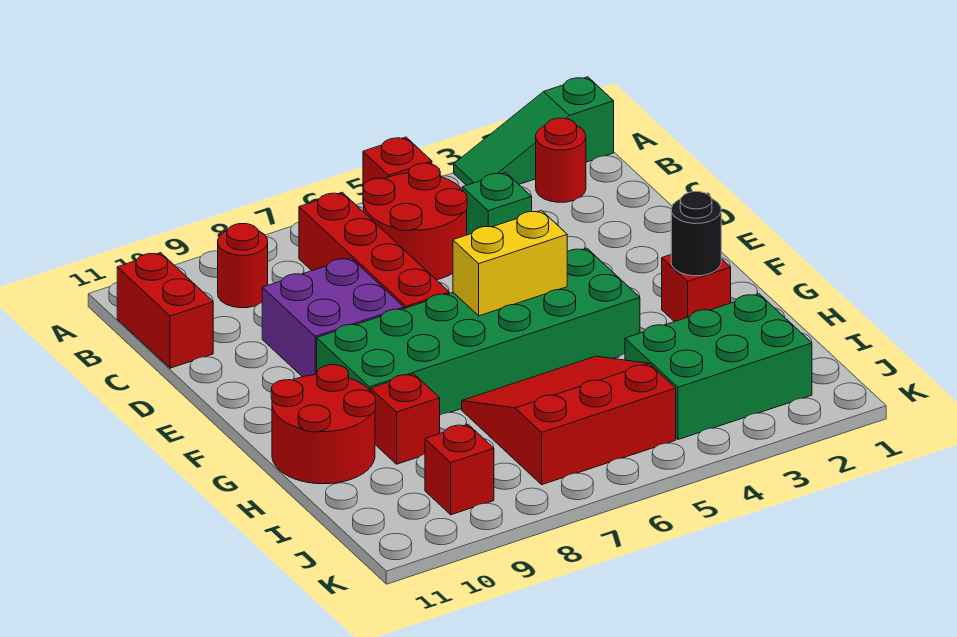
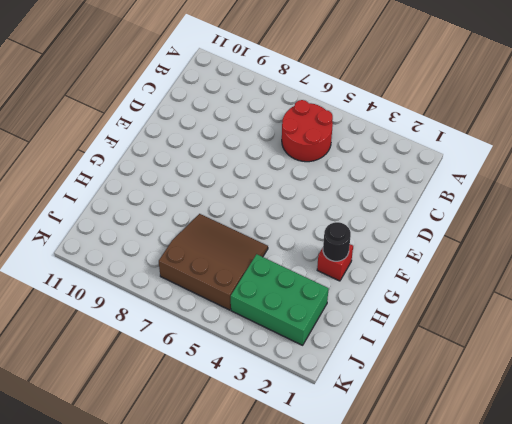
brown slope H5:J7 level 1 top J -> red slope H5:J7 level 1 top J
none -> green slope A1:A3 level 1 top 1
none -> red brick A5 level 1
none -> red round brick B2 level 1

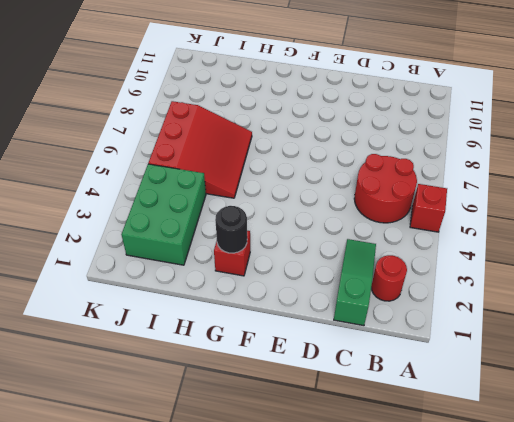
green slope C1:C3 level 1 top 1 -> green slope A1:A3 level 1 top 1
none -> red brick B7:E7 level 1
none -> red round brick B9 level 1
none -> red brick B11:C11 level 1

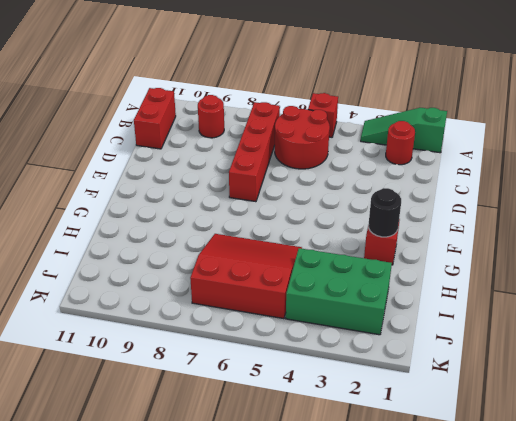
none -> green brick C4 level 1
none -> purple brick D8:E9 level 1
none -> green brick F4:G9 level 1

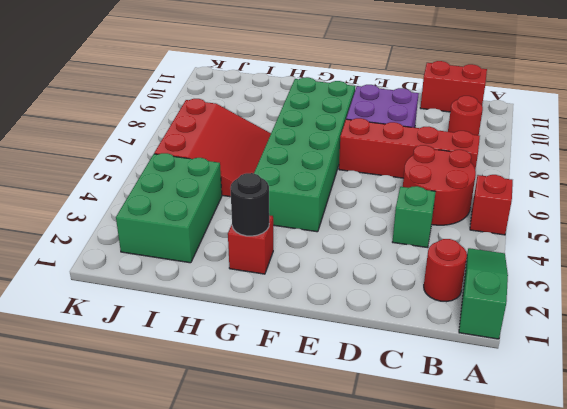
none -> red round brick G10:H11 level 1
none -> red brick H9 level 1
none -> red brick J9 level 1

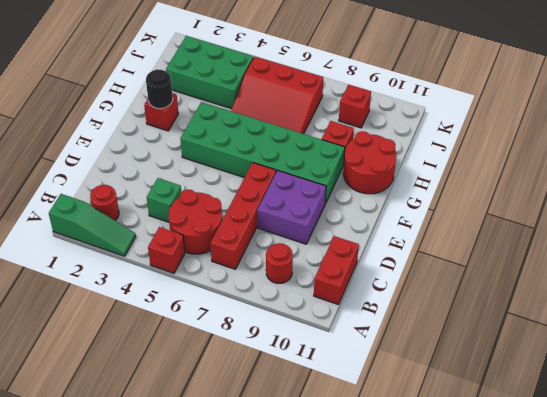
none -> yellow brick F5:F6 level 2

